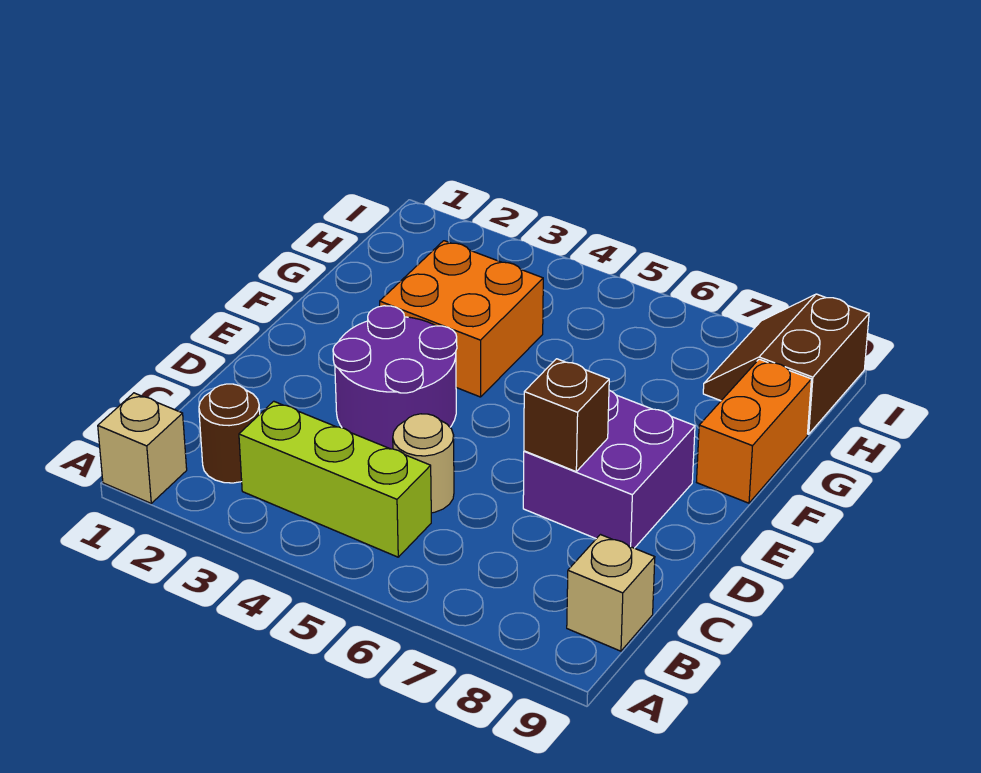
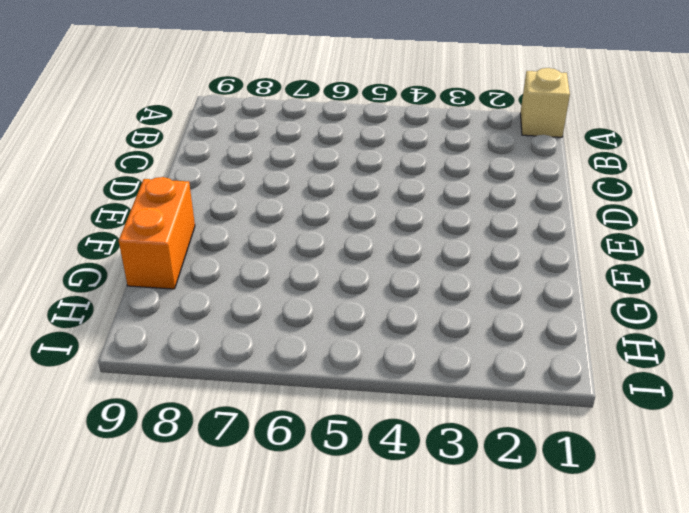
none -> brown round brick B2 level 1
none -> lime brick B3:B5 level 1

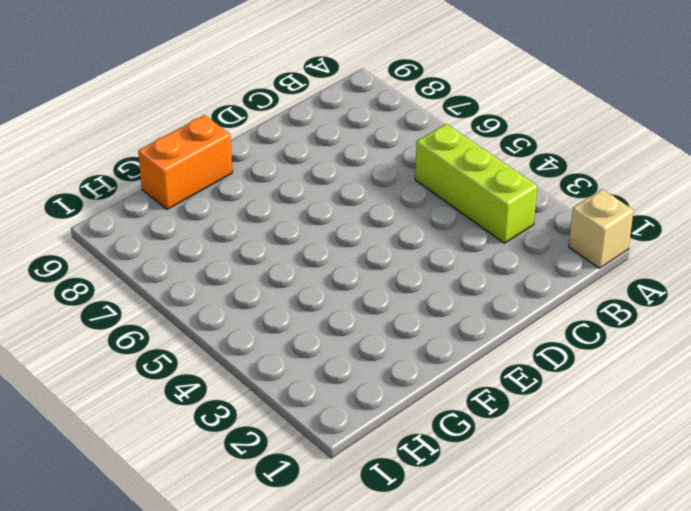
none -> brown round brick B2 level 1
none -> tan brick B9 level 1

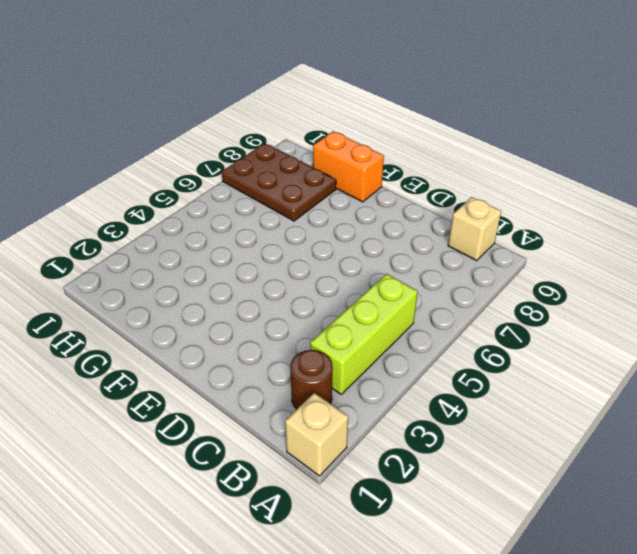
brown plate G7:I8 level 1 -> brown slope H8:I9 level 1 top 9
none -> tan round brick C5 level 1
none -> purple round brick D3:E4 level 1

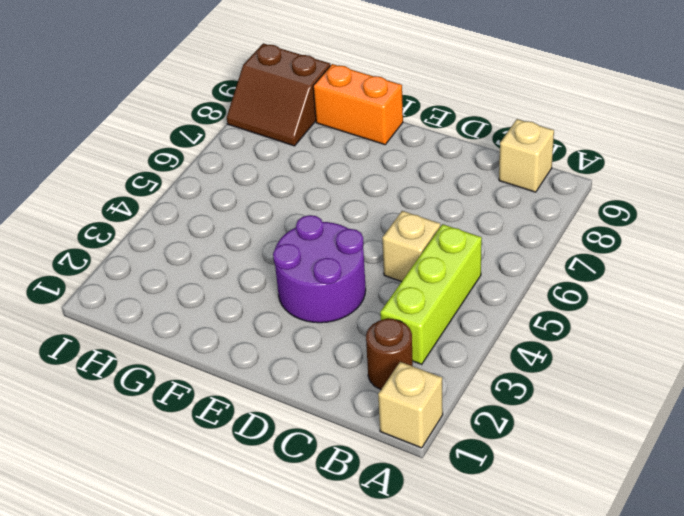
tan brick C5 level 1 -> tan round brick C5 level 1
none -> purple brick D7:E8 level 1
none -> orange brick F3:G4 level 1

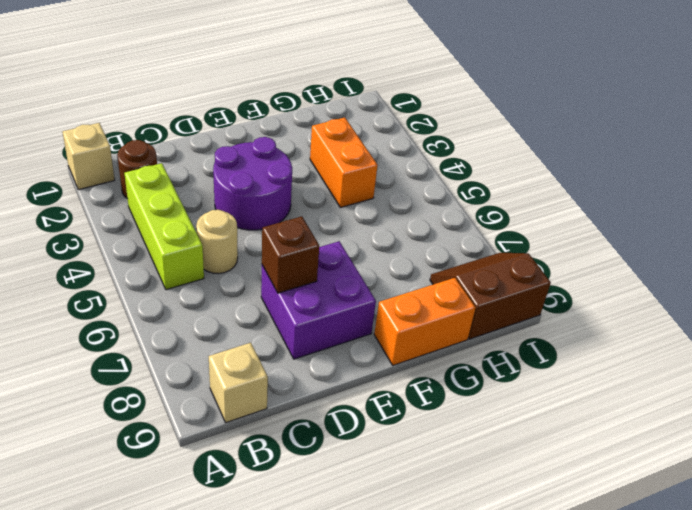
orange brick G3:G4 level 1 -> orange brick F3:G4 level 1

